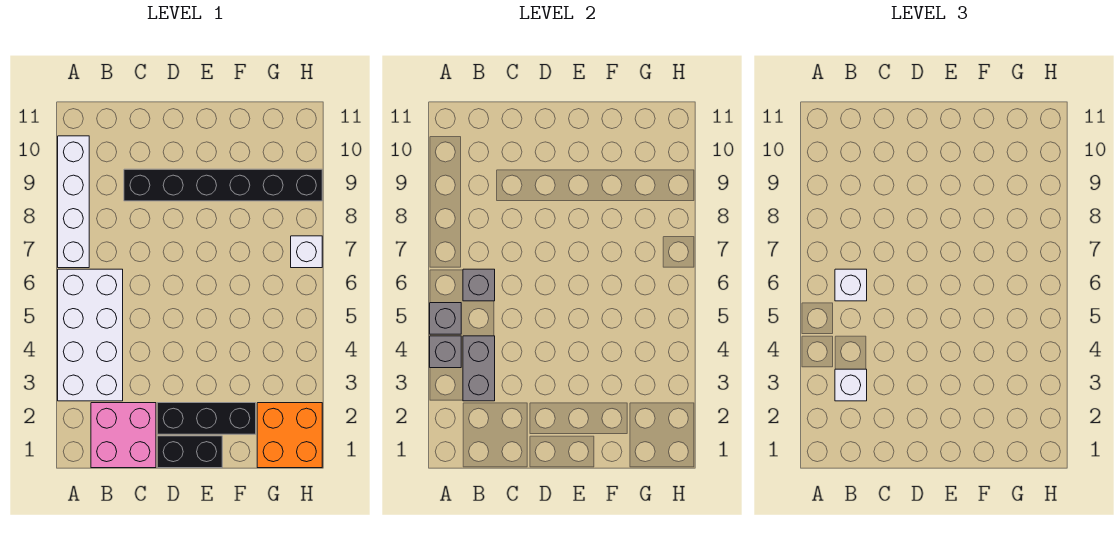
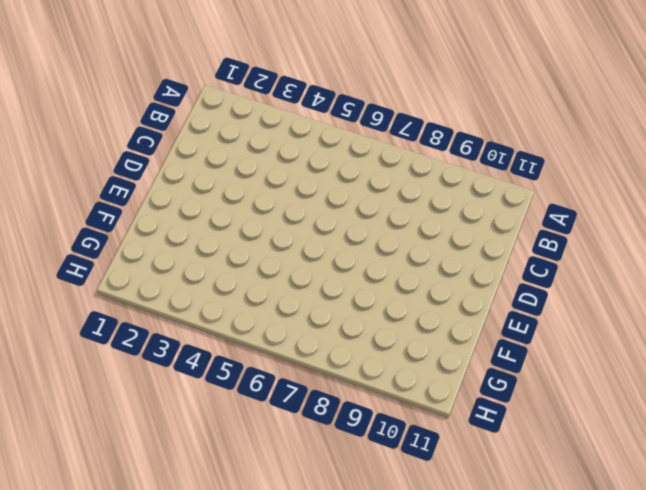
none -> white brick A3:B6 level 1
none -> white brick A7:A10 level 1
none -> pink brick B1:C2 level 1

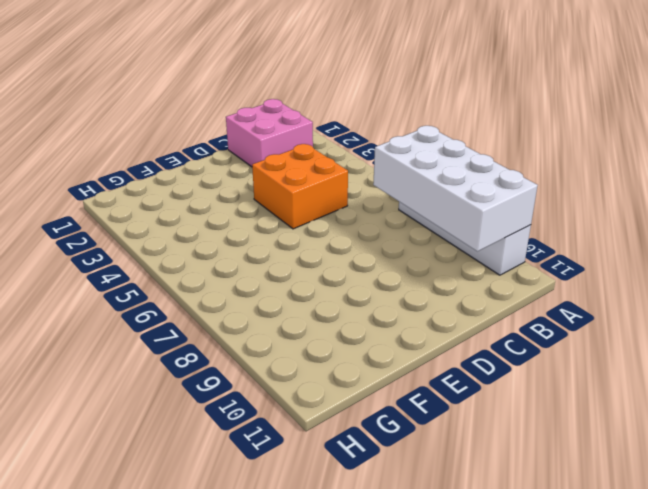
white brick A7:B10 level 2 -> white brick A3:B6 level 1
orange brick C4:D5 level 1 -> orange brick G1:H2 level 1
none -> black brick C9:H9 level 1
none -> black brick D1:E1 level 1
none -> black brick D2:F2 level 1

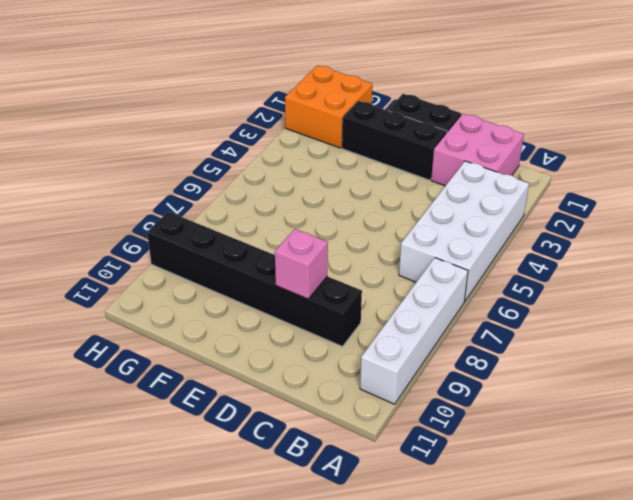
pink brick D9 level 2 -> none
none -> white brick H7 level 1
none -> grey brick A4 level 2
none -> grey brick A5 level 2

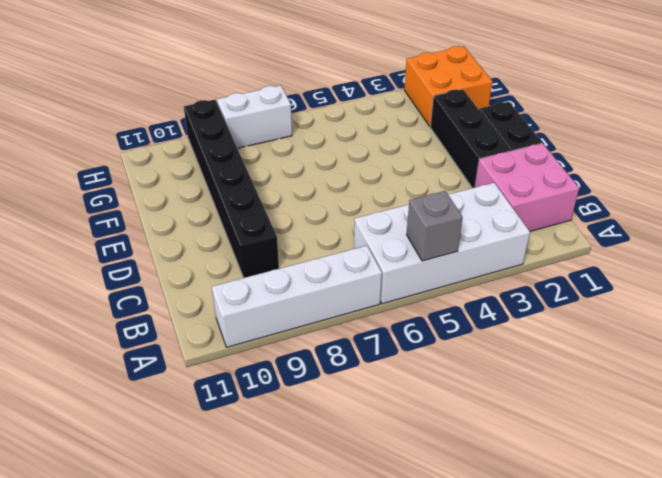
white brick H7:H8 level 1 -> white brick H7 level 1
none -> grey brick A4 level 2
none -> grey brick B3:B4 level 2
none -> grey brick B6 level 2

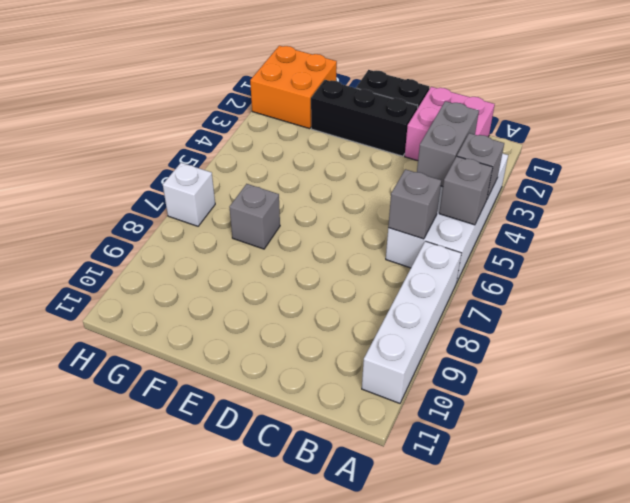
grey brick F7 level 1 -> none
none -> black brick C9:H9 level 1
none -> white brick B3 level 3
none -> white brick B6 level 3

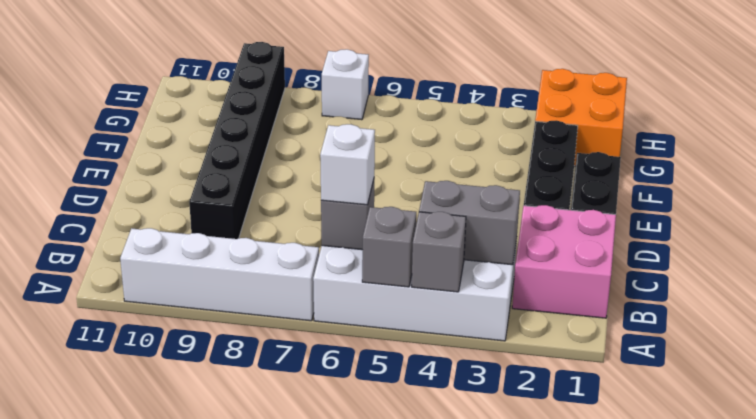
none -> white brick B3 level 3

